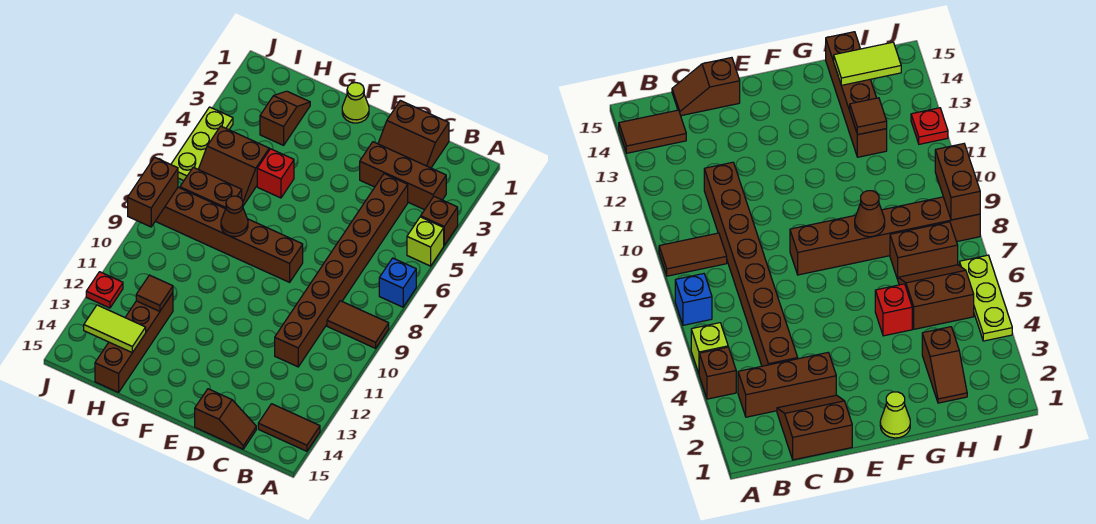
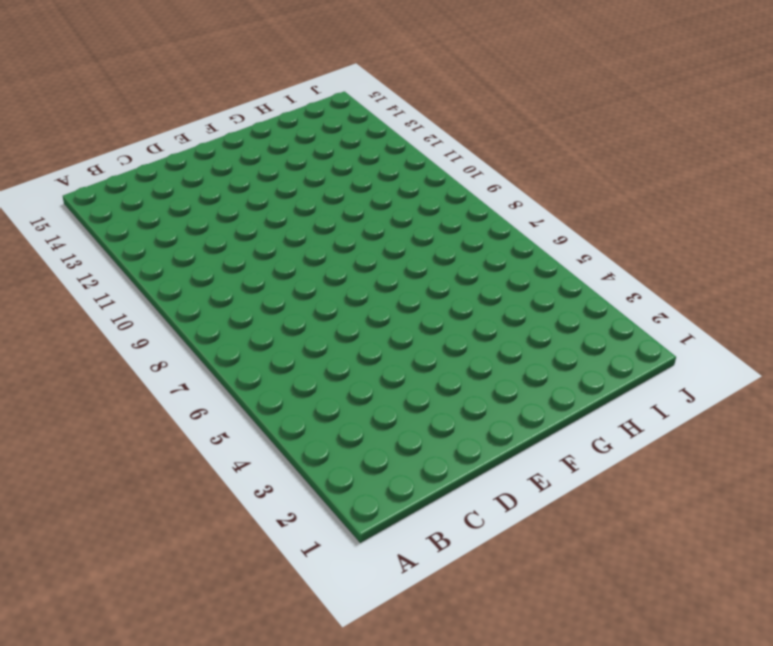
none -> brown brick A4 level 1
none -> lime brick A5 level 1
none -> blue brick A7 level 1

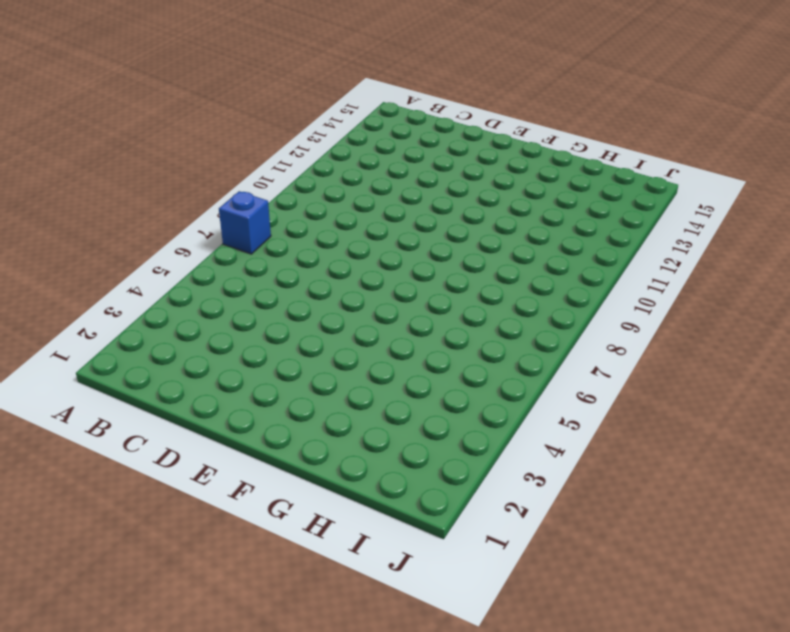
none -> brown brick A4 level 1
none -> lime brick A5 level 1
none -> brown tile A9:B9 level 1

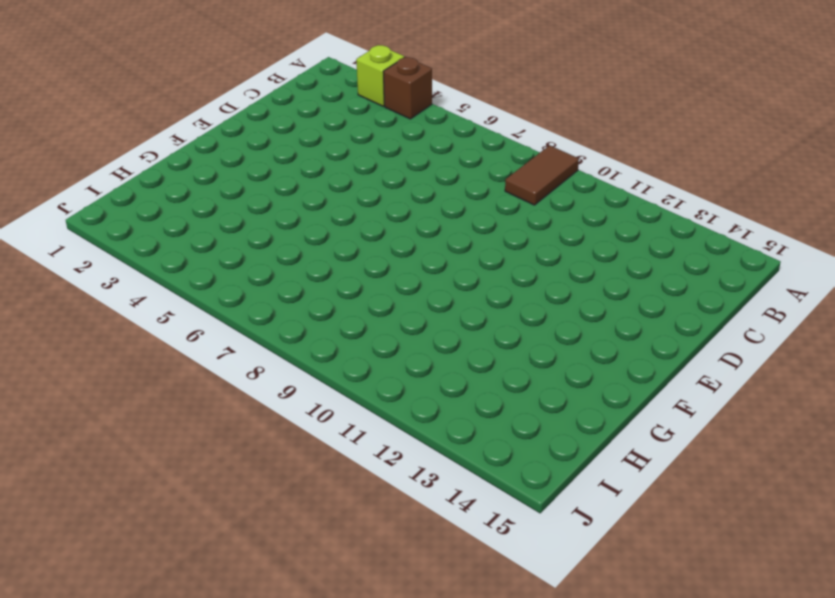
lime brick A3 level 1 -> lime brick A5 level 1
none -> blue brick A7 level 1
none -> brown tile A14:B14 level 1
none -> brown brick B3:D3 level 1

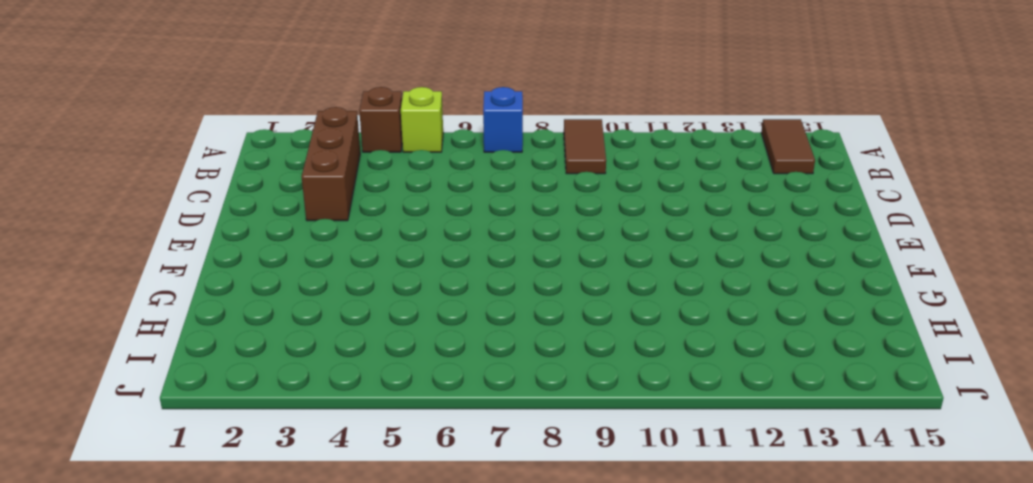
none -> brown slope C1:D2 level 1 top 1
none -> brown brick C4:C11 level 1
none -> brown slope C15:D15 level 1 top D

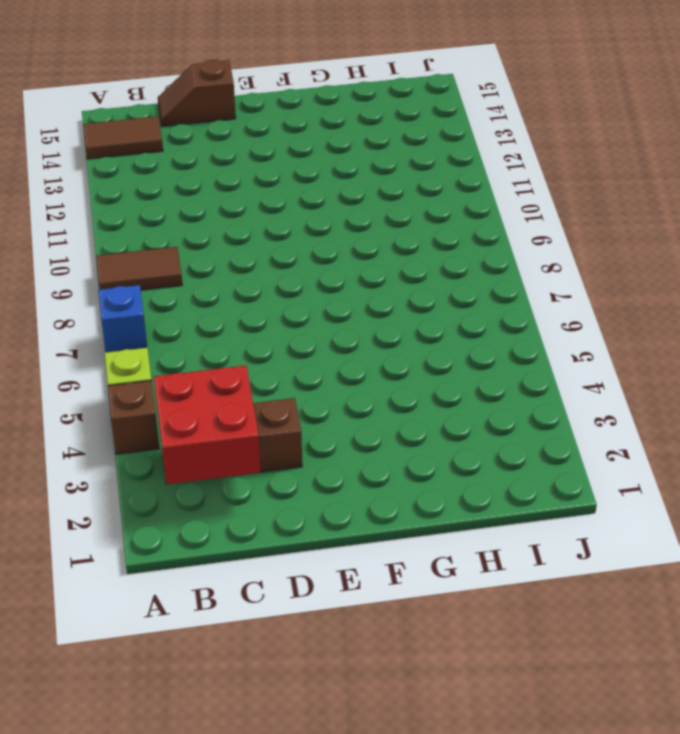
red brick B2:C3 level 2 -> none
none -> brown slope C1:D2 level 1 top 1
none -> brown brick C4:C11 level 1
none -> brown brick E8:J8 level 1

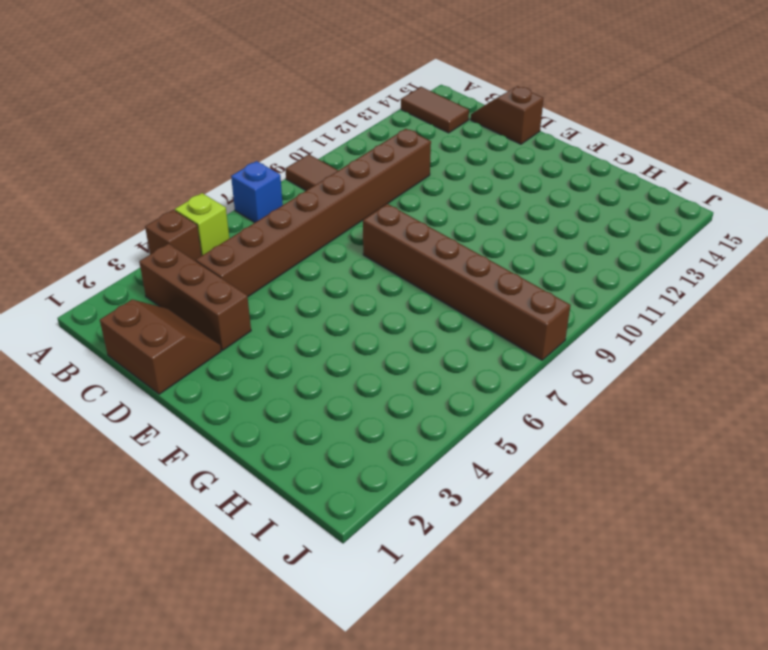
none -> lime cone F1 level 1
none -> red brick G5 level 1
none -> brown slope H2:H3 level 1 top 3

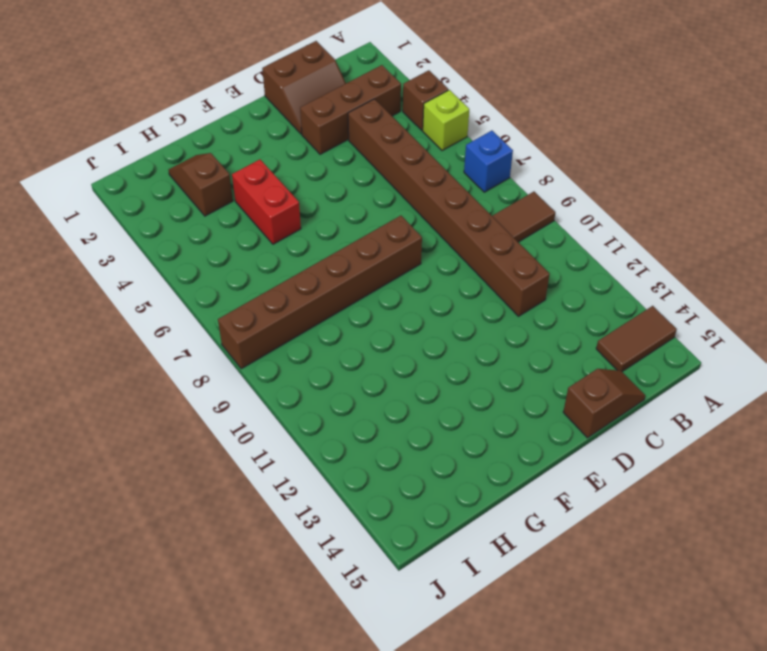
red brick G4:G5 level 1 -> red brick G5 level 1
none -> lime cone F1 level 1
none -> brown slope H5:I6 level 1 top 5
none -> brown brick H7:I7 level 1

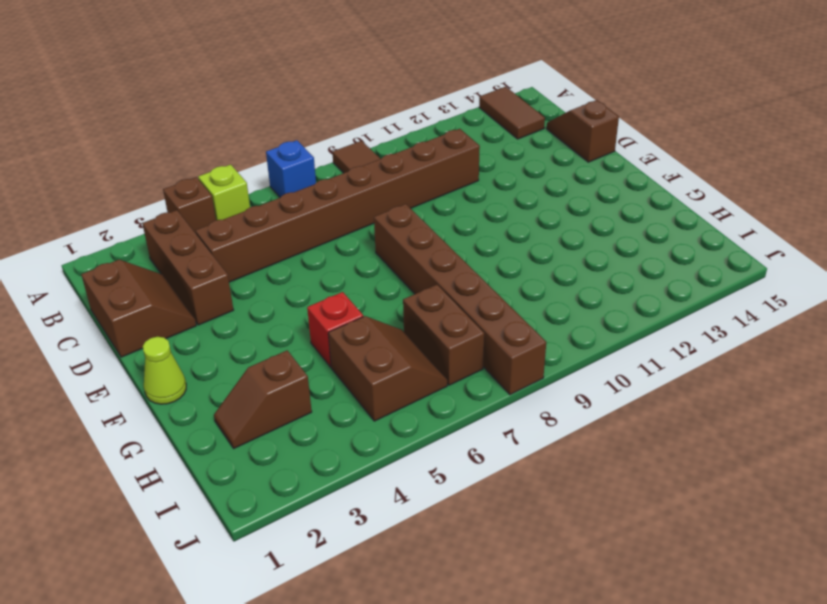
none -> brown brick H12:H15 level 1
none -> lime plate J4:J6 level 1
none -> red plate J12 level 1

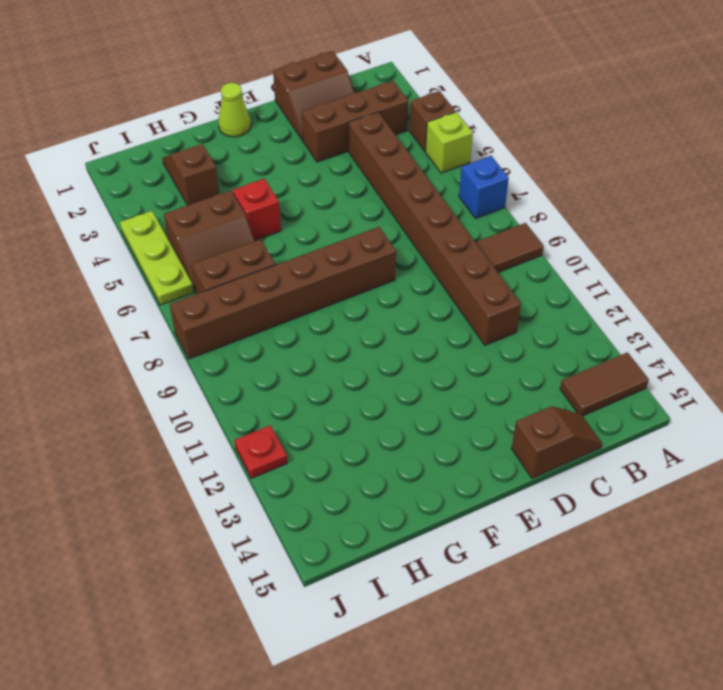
none -> brown brick H12:H15 level 1
none -> brown cone G8 level 2
none -> brown tile H12 level 2

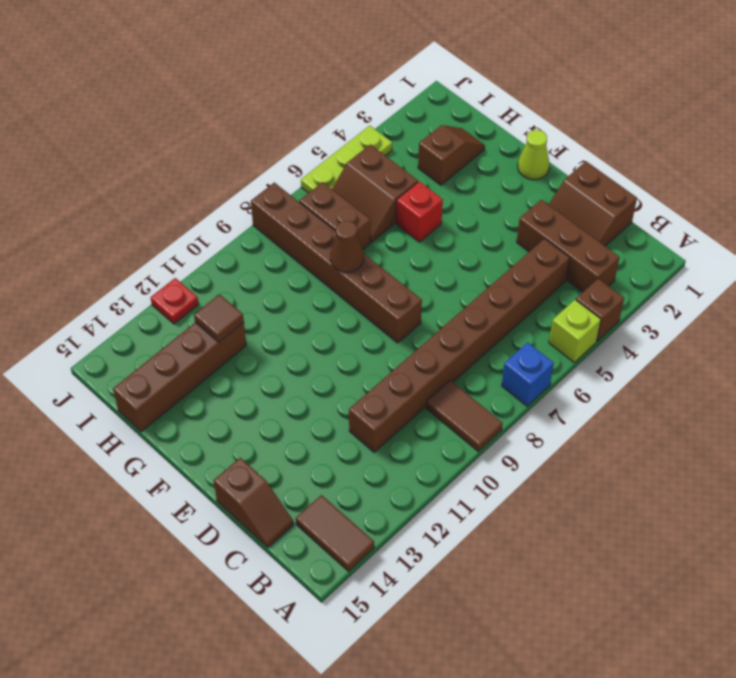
none -> lime tile H14:I14 level 2
none -> brown brick J8:J9 level 2

